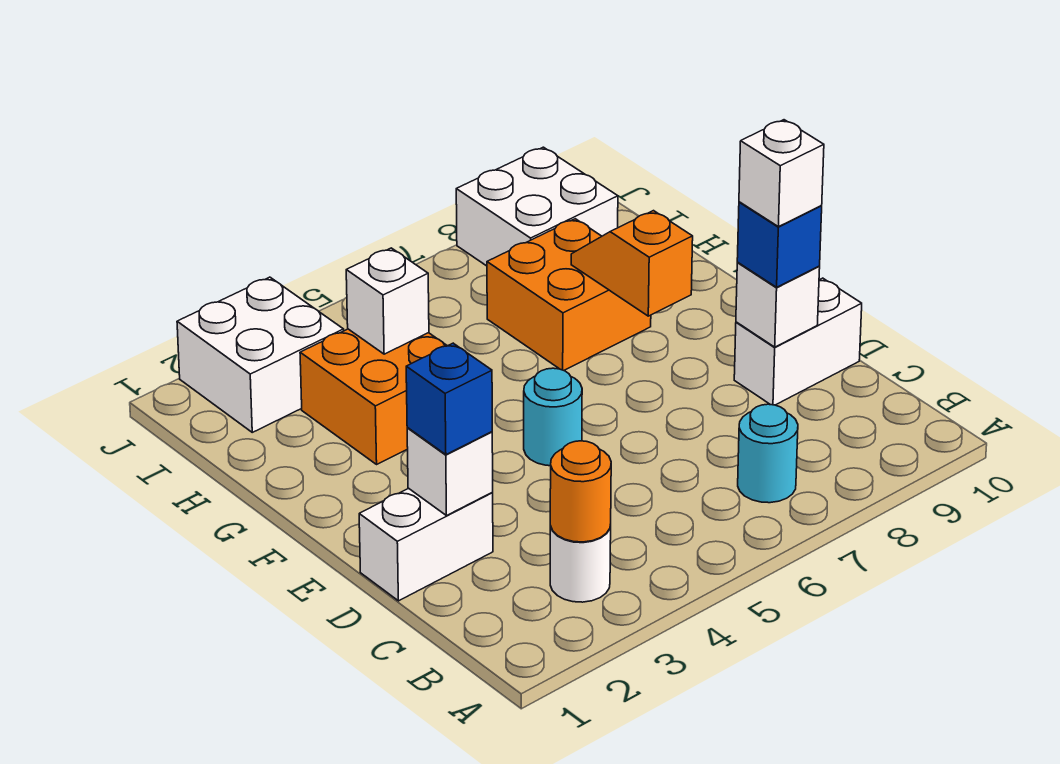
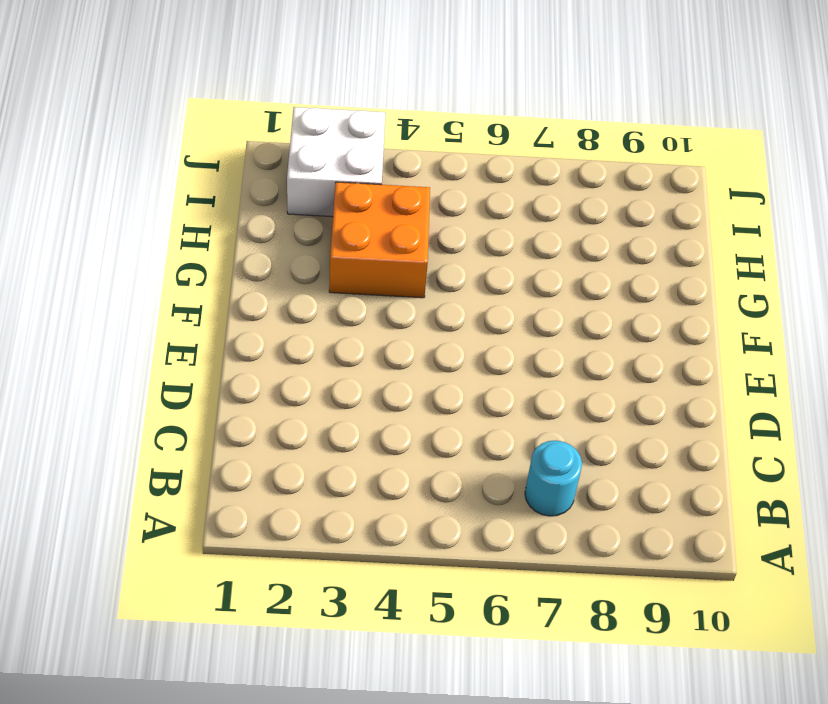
none -> white round brick B3 level 1
none -> white brick D1:D2 level 1
none -> white brick D9:D10 level 1

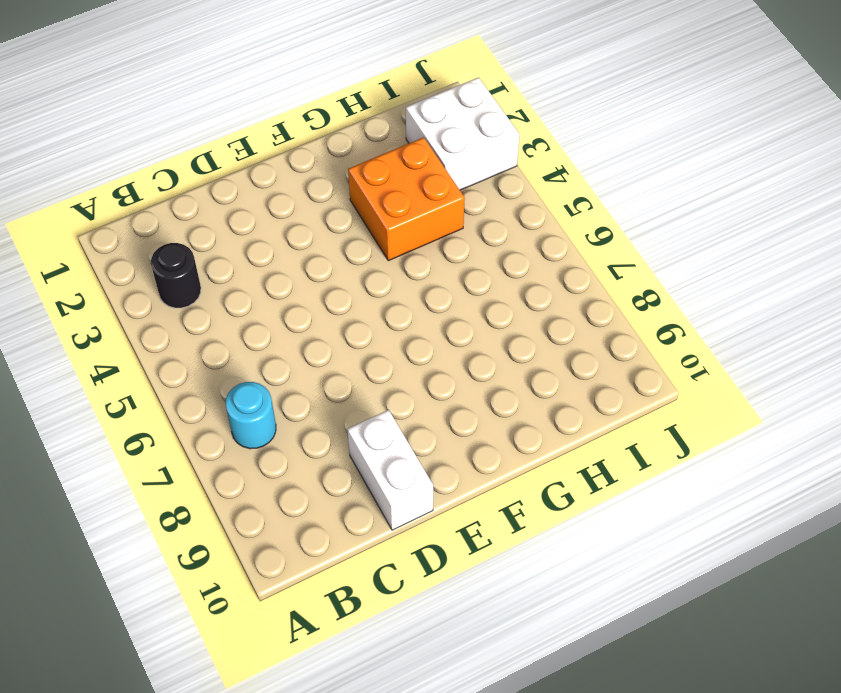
black round brick B3 level 1 -> white round brick B3 level 1
none -> white brick D1:D2 level 1
none -> cyan round brick E5 level 1
none -> orange brick G7:H8 level 1

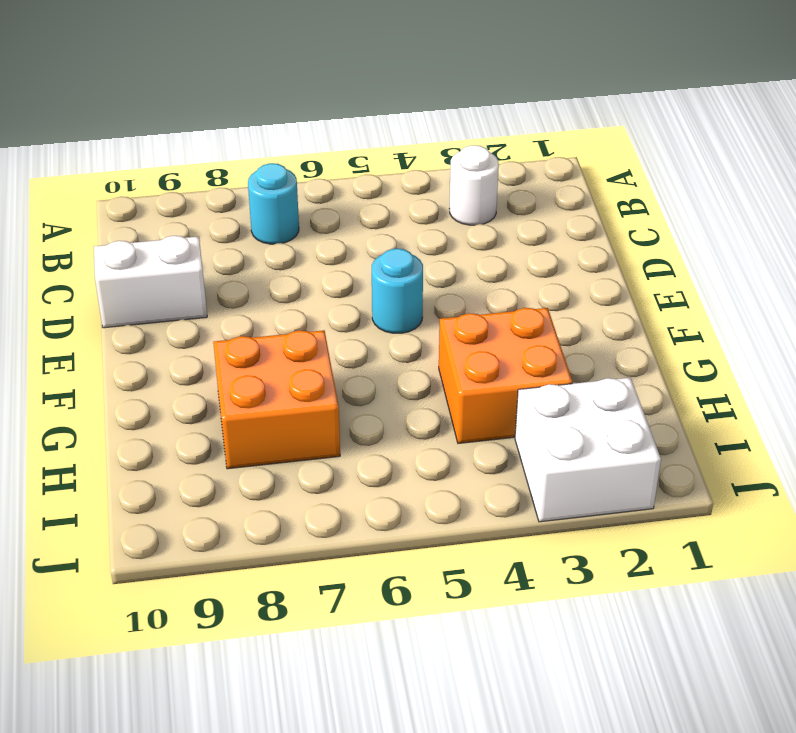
none -> white brick D1:D2 level 1
none -> white brick I8:J9 level 1
none -> orange round brick B3 level 2

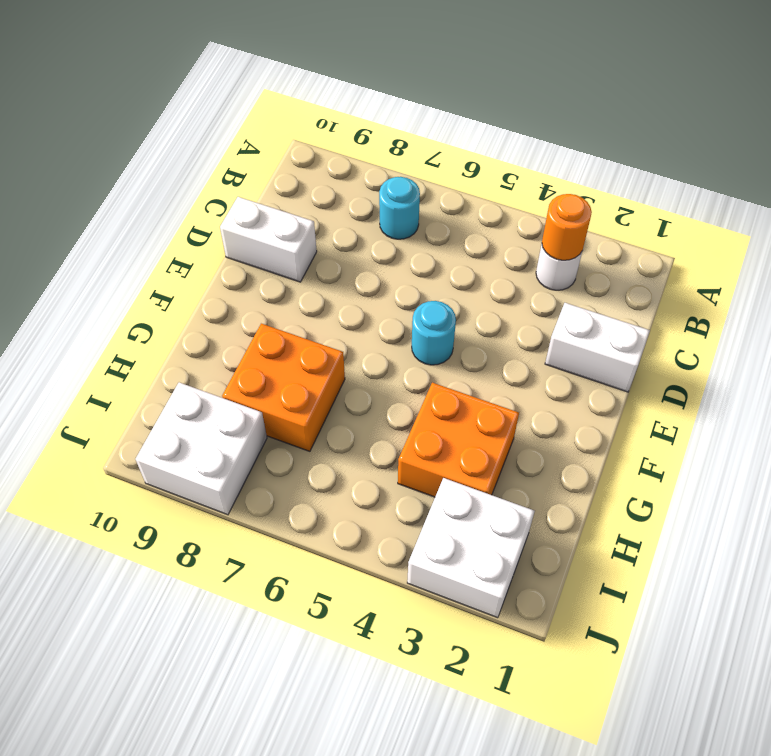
none -> white brick D2 level 2
none -> white brick D9 level 2
none -> orange slope F8:G8 level 2 top F

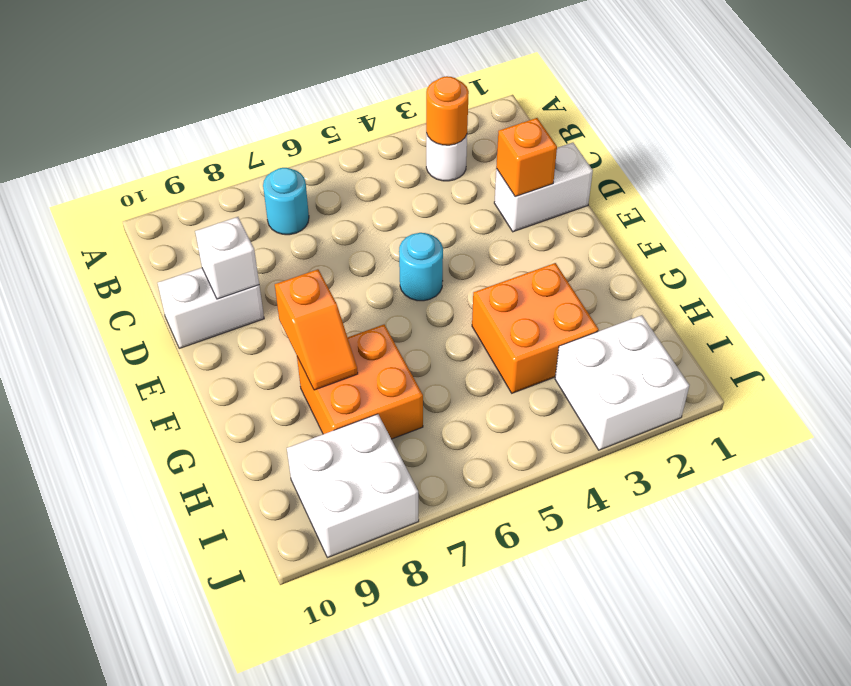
orange brick D2 level 2 -> white brick D2 level 2
none -> white brick H4 level 2
none -> blue brick D2 level 3
none -> blue brick D9 level 3

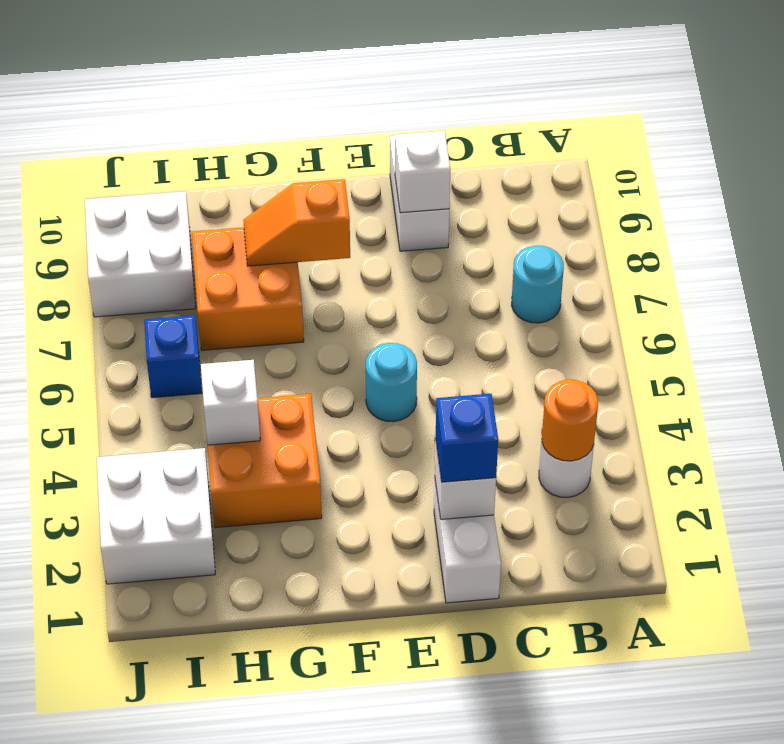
blue brick I6 level 1 -> blue brick D9 level 3
none -> white brick D9 level 4

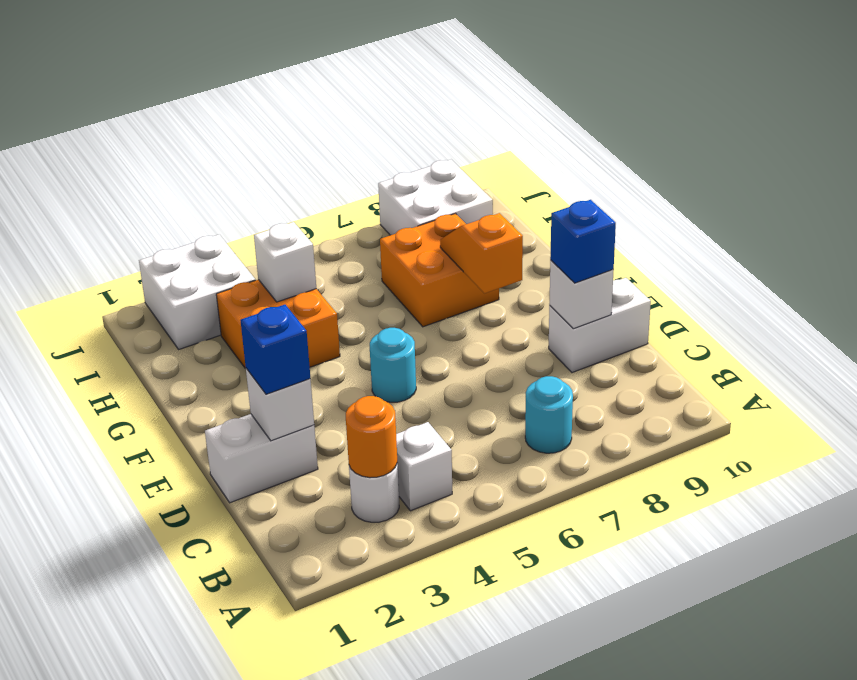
white brick B4 level 1 -> white brick D9 level 4

